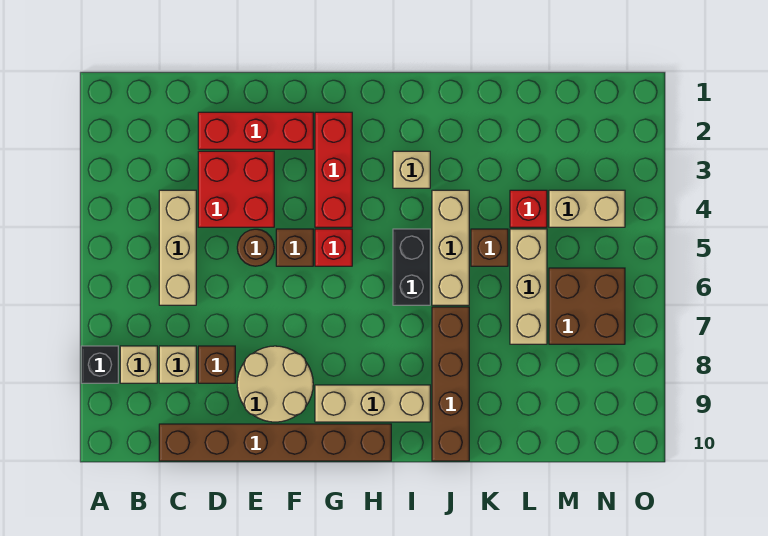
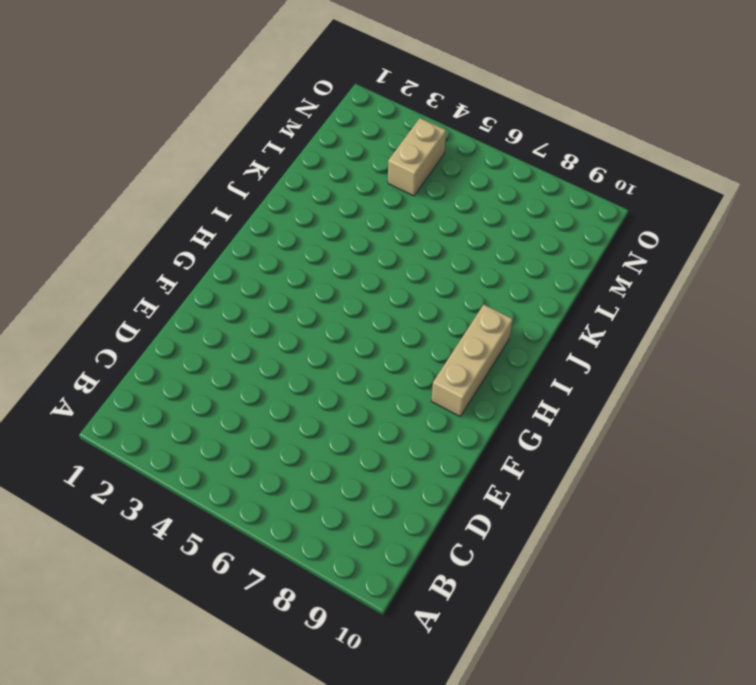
none -> black brick A8 level 1
none -> tan brick B8 level 1
none -> tan brick C4:C6 level 1

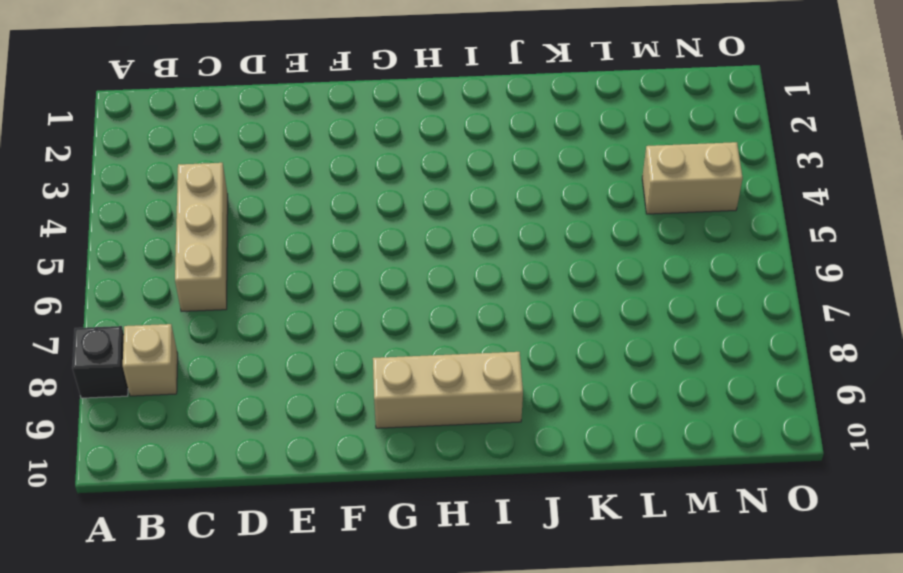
none -> tan brick C8 level 1
none -> brown brick C10:H10 level 1
none -> red brick D2:F2 level 1

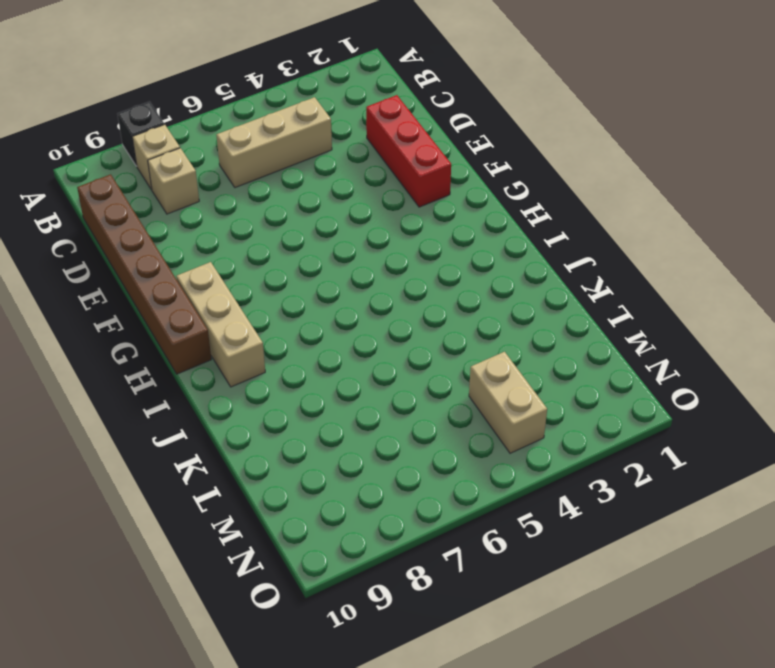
none -> red brick D3:E4 level 1
none -> brown brick D8 level 1
none -> brown round brick E5 level 1

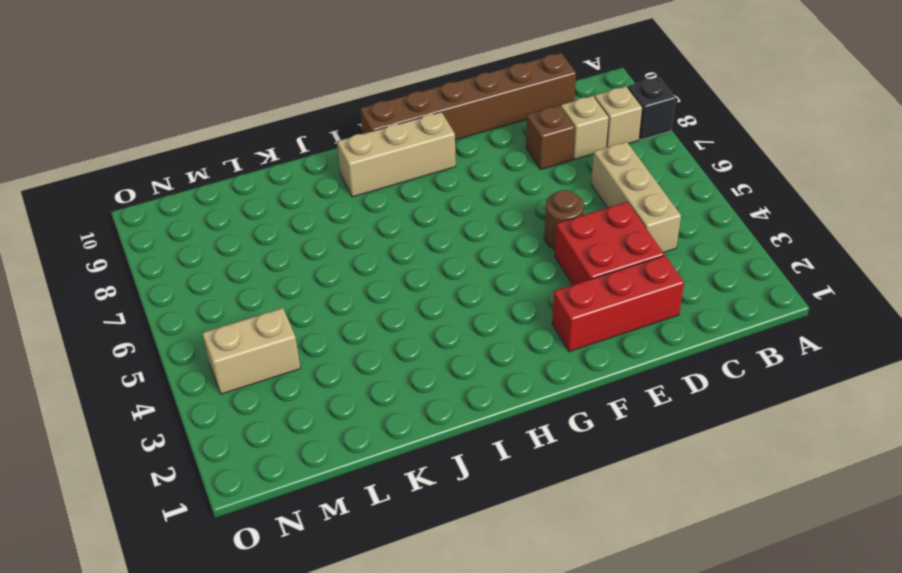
none -> tan round brick E8:F9 level 1
none -> brown brick F5 level 1
none -> red brick G2:G4 level 1

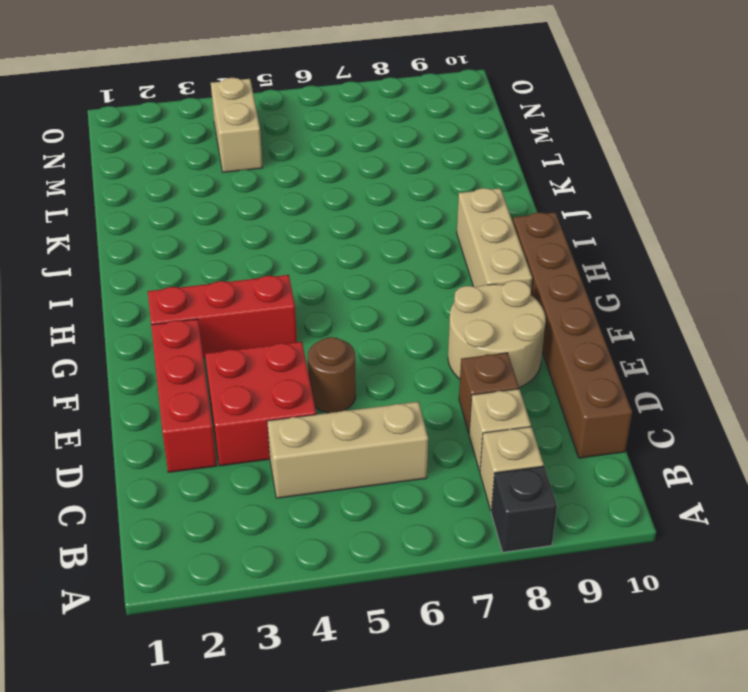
none -> brown brick F5 level 1
none -> red brick G5 level 1
none -> tan brick I3 level 1

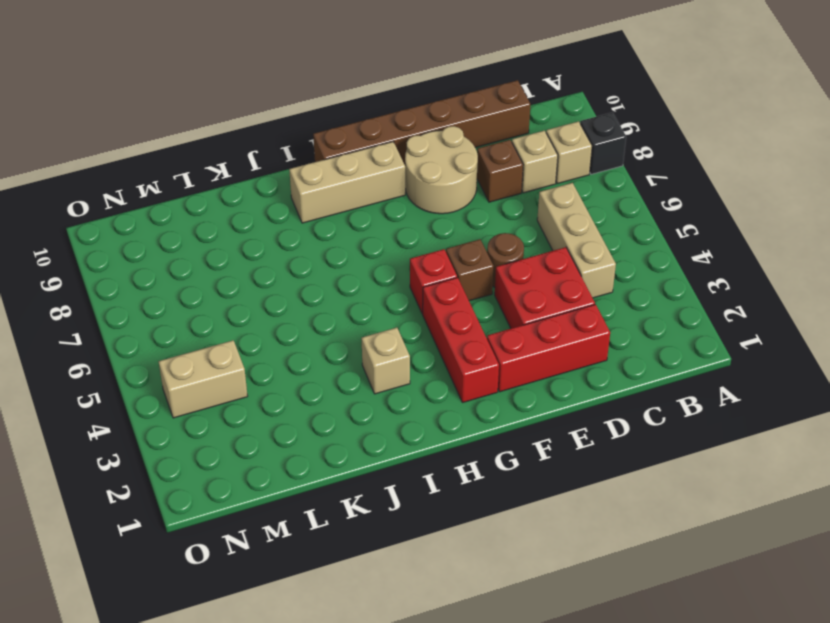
none -> black brick I5:I6 level 1
none -> tan brick J4:J6 level 1
none -> brown brick J7:J10 level 1

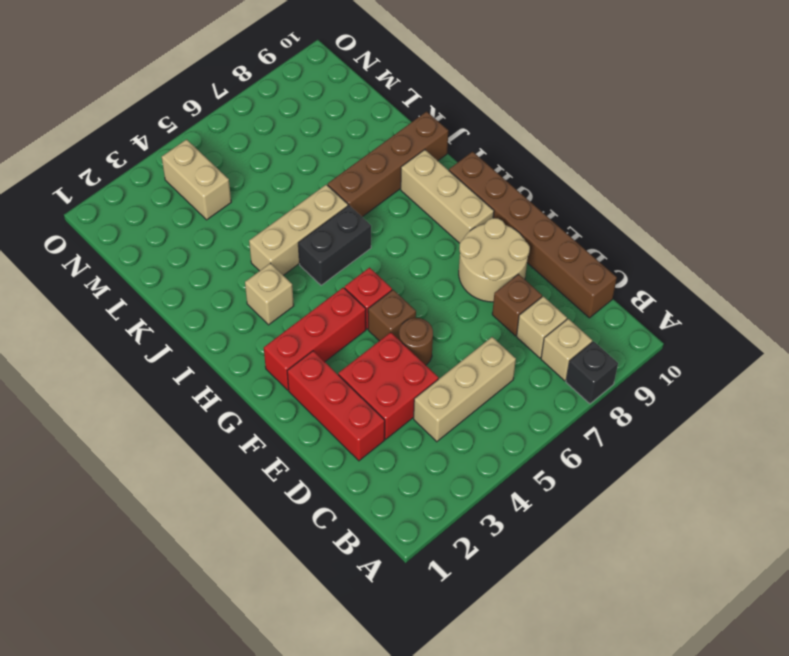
none -> brown brick K5 level 1
none -> red brick L4 level 1
none -> tan brick L5:L7 level 1

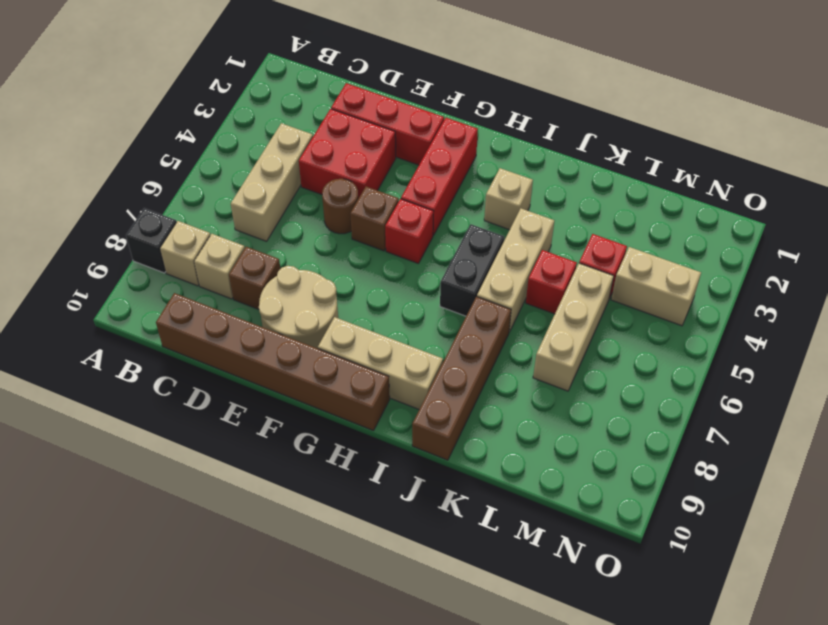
red brick K5 level 1 -> brown brick K5 level 1
none -> brown brick M6:N7 level 1

